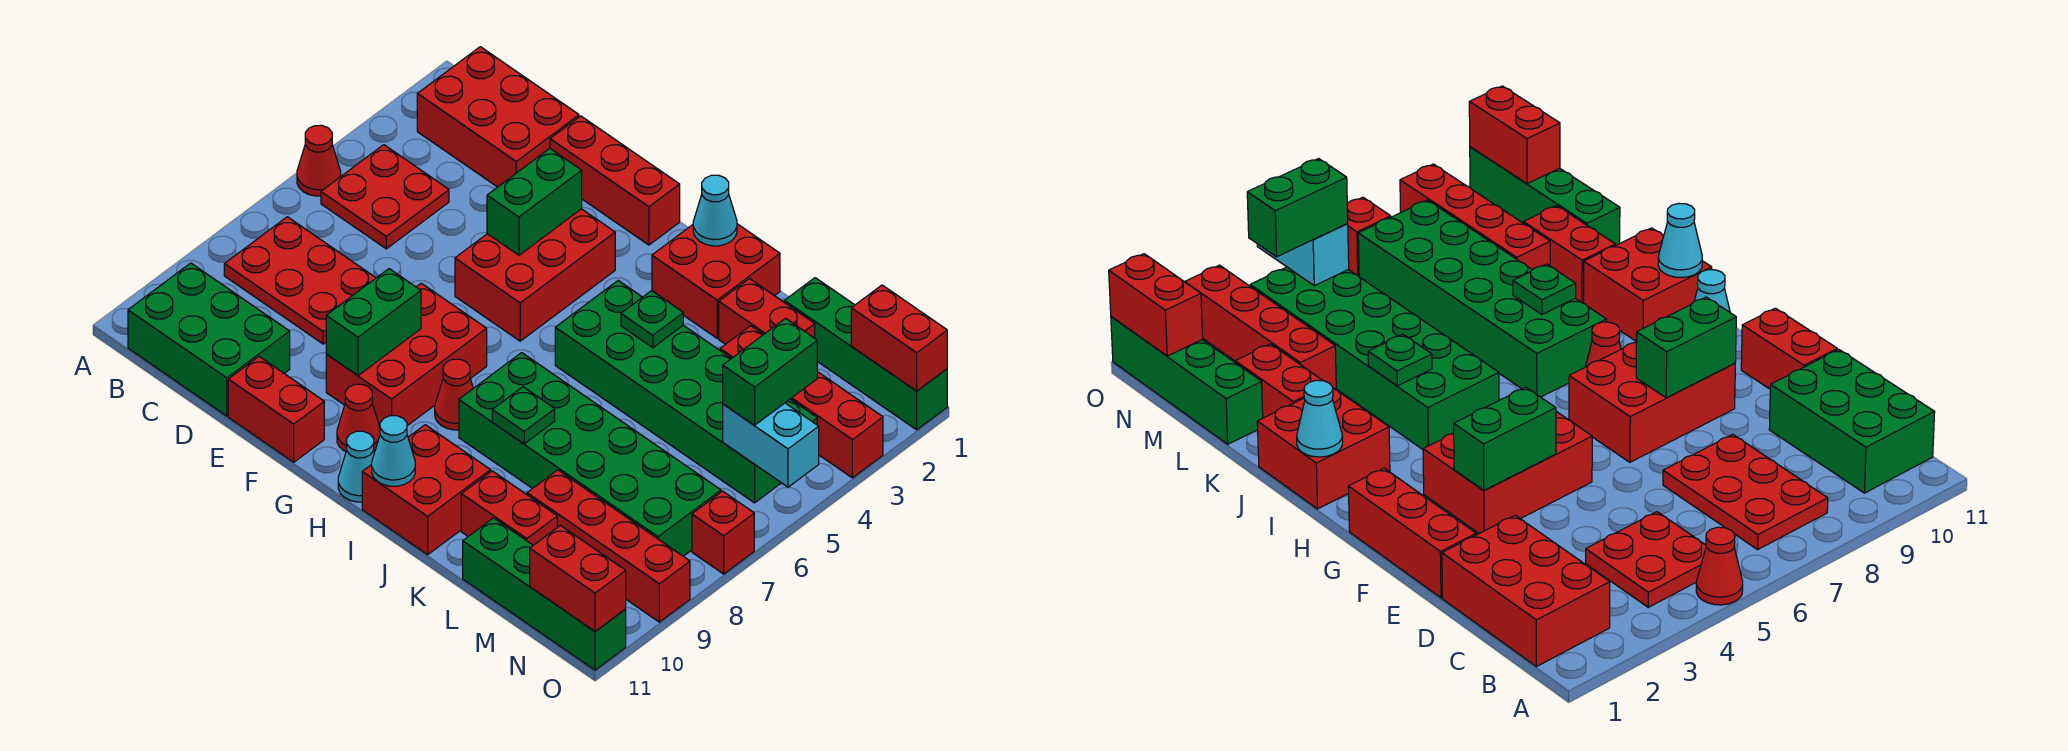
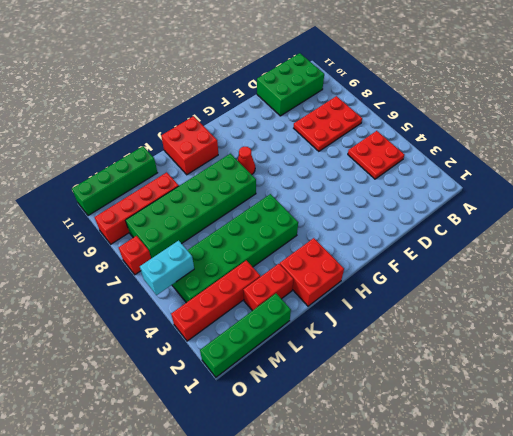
none -> red cone A5 level 1
none -> red brick B1:D2 level 1
none -> red brick E1:G1 level 1
none -> red brick E11:F11 level 1

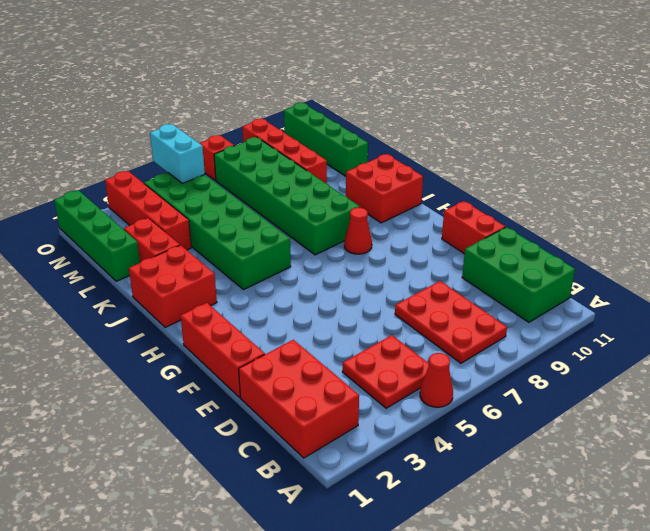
none -> red brick F3:G5 level 1
none -> red brick F7:G9 level 1
none -> red cone G10 level 1
none -> cyan cone H11 level 1

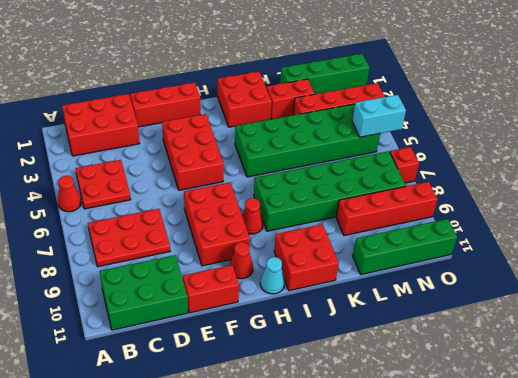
none -> red brick K10:L10 level 1
none -> green brick F3:F4 level 2
none -> green brick F8:F9 level 2
none -> cyan cone I1 level 2

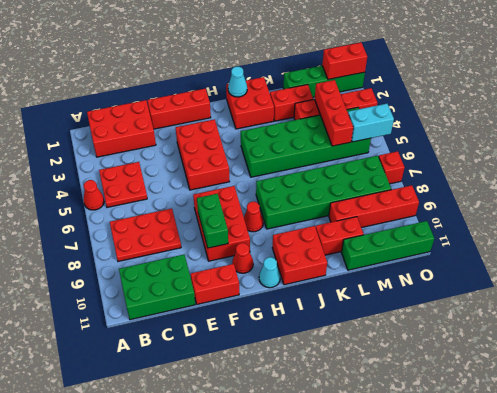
red brick M3:M5 level 2 -> none
none -> green brick F3:F4 level 2
none -> cyan cone I11 level 2
none -> green plate J4 level 2
none -> green plate J8 level 2

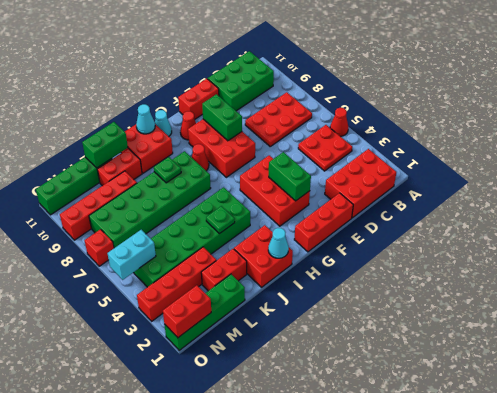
green brick K11:L11 level 2 -> green brick N4:N5 level 3
none -> red brick N11:O11 level 2

